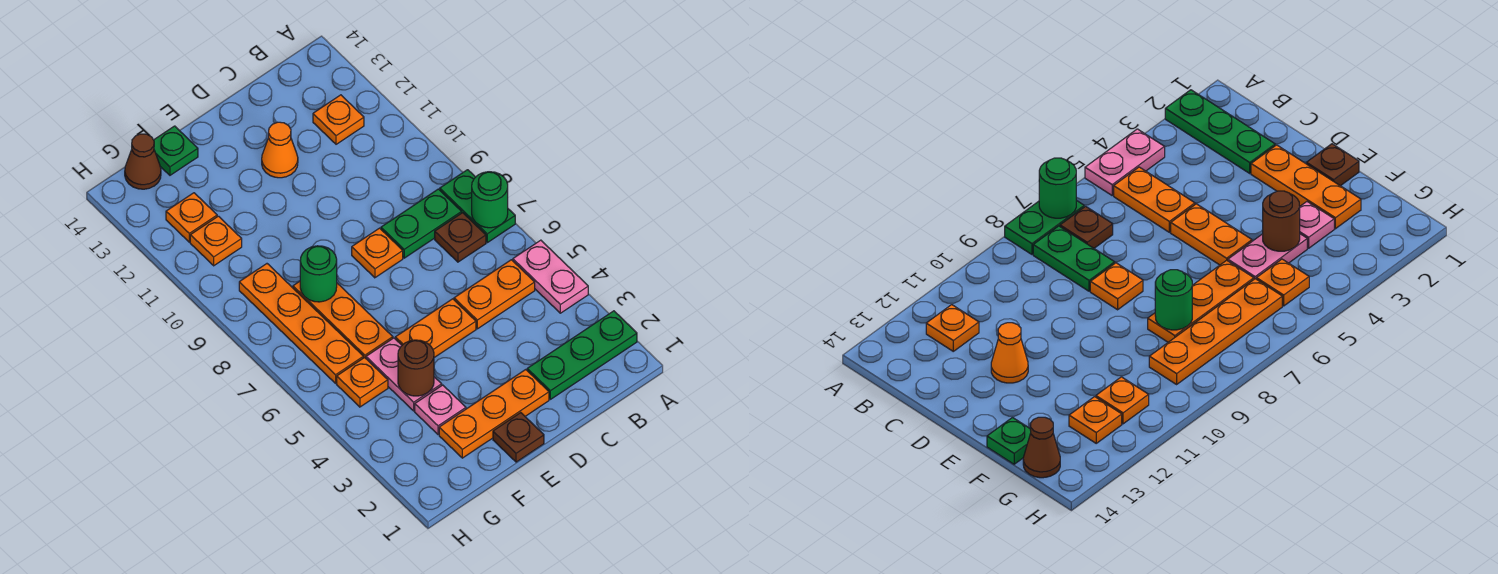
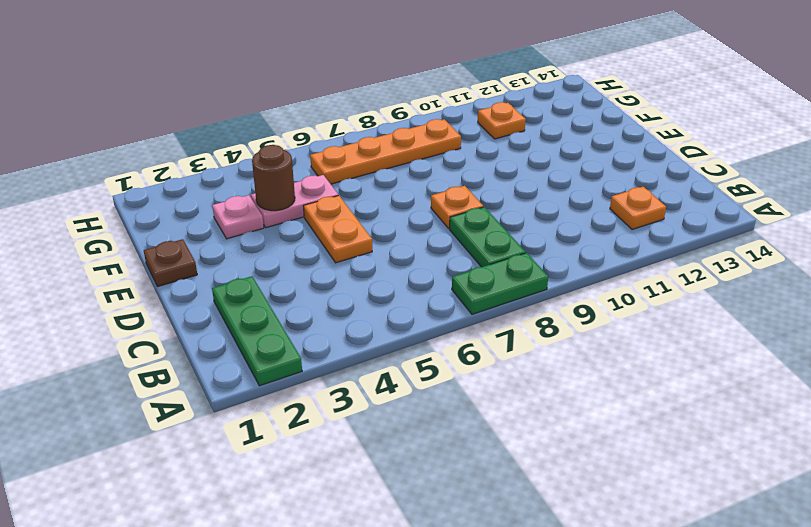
none -> pink plate A4:A5 level 1
none -> orange plate B5:C5 level 1
none -> brown plate B7 level 1

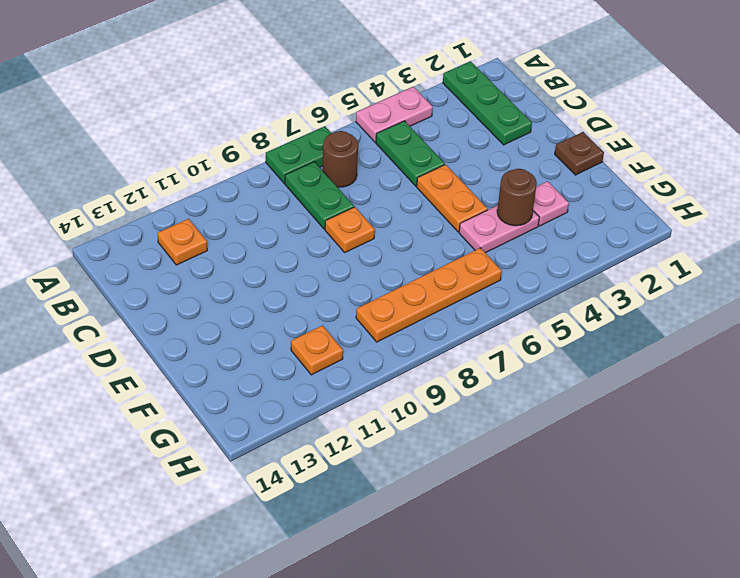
green plate B5:C5 level 1 -> orange plate B5:C5 level 1
brown round brick B7 level 1 -> brown plate B7 level 1
none -> orange plate D2:F2 level 1
none -> orange cone D12 level 1
none -> orange plate F6:F8 level 1

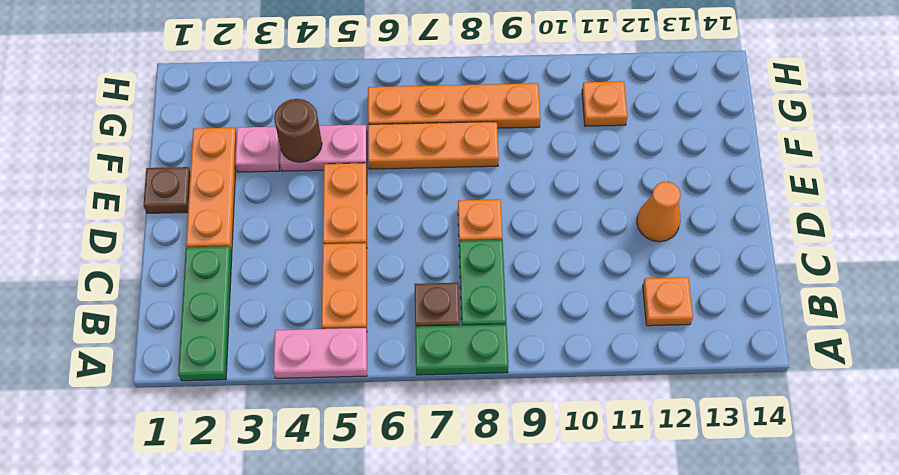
none -> green plate F14 level 1
none -> orange plate G5 level 1
none -> orange plate G12 level 1

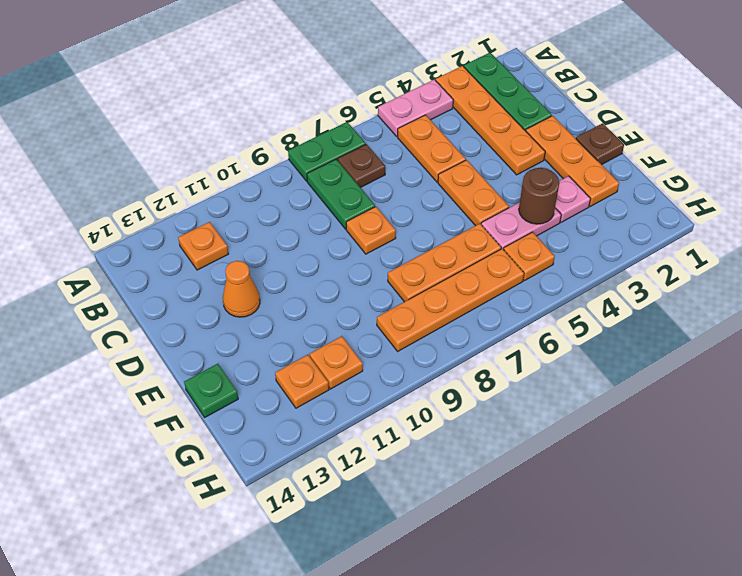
orange plate A3:D3 level 1 -> none
none -> brown cone G14 level 1
none -> green round brick A7 level 2
none -> green round brick F8 level 2

